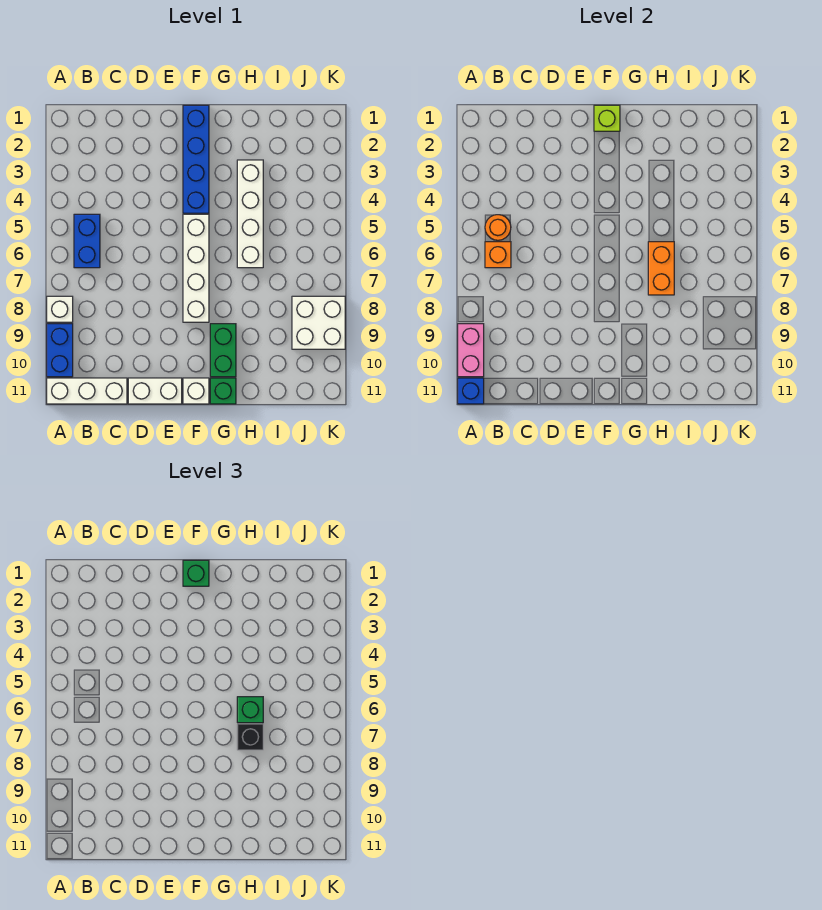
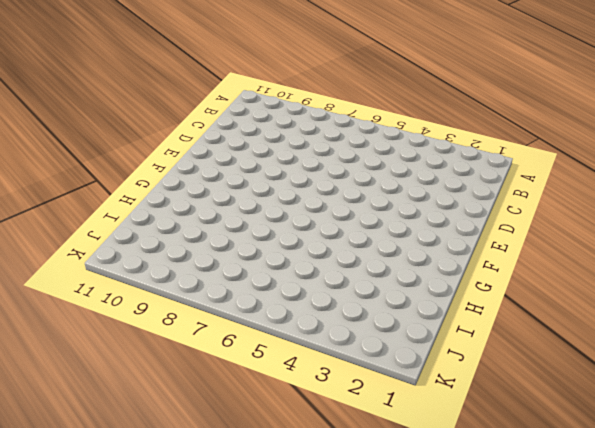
none -> white brick A8 level 1
none -> blue brick A9:A10 level 1
none -> white brick A11:C11 level 1

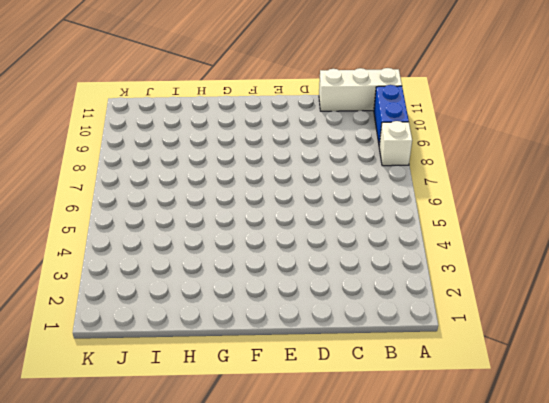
none -> blue brick B5:B6 level 1
none -> white brick D11:E11 level 1
none -> blue brick F1:F4 level 1

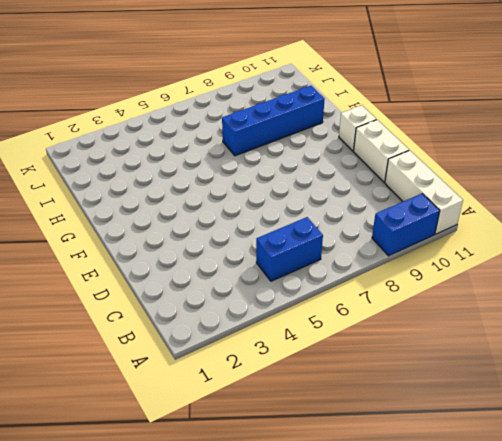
blue brick H7:H10 level 1 -> blue brick F1:F4 level 1
none -> white brick A8 level 1
none -> white brick F5:F8 level 1
none -> green brick G9:G10 level 1

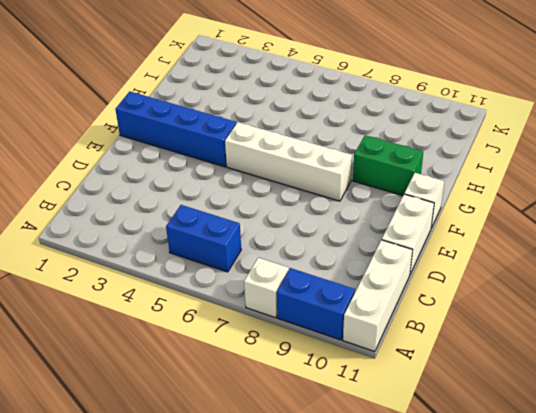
none -> green brick G11 level 1
none -> white brick H3:H6 level 1
none -> white brick J8:K9 level 1

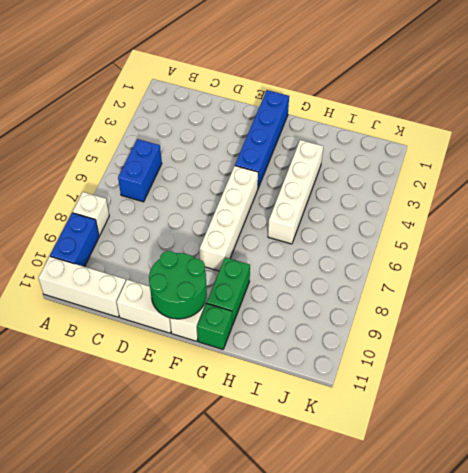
green round brick E10:F11 level 2 -> none
none -> white brick J8:K9 level 1
none -> pink brick A9:A10 level 2
none -> blue brick A11 level 2

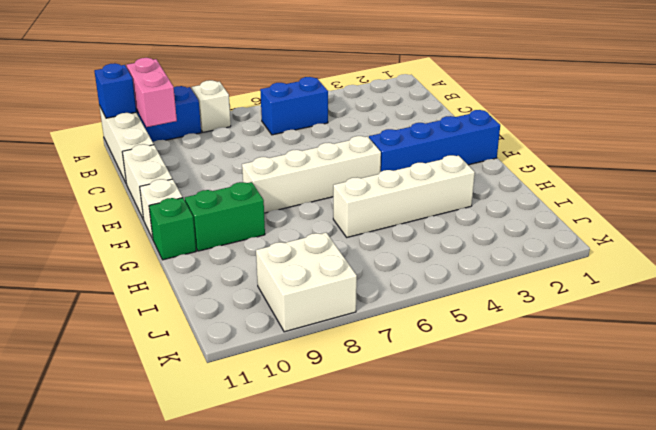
pink brick A10:B10 level 2 -> pink brick A9:A10 level 2
none -> orange round brick B5 level 2
none -> orange brick B6 level 2
none -> lime brick F1 level 2

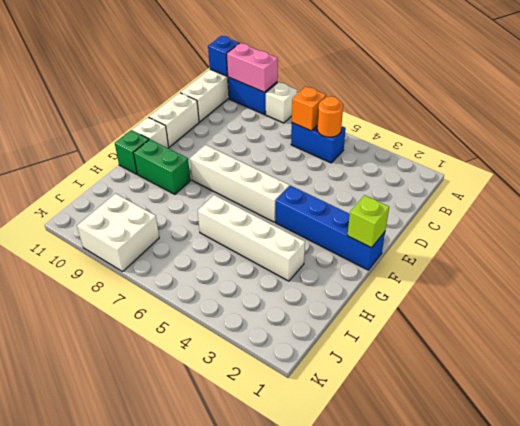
none -> orange brick H6:H7 level 2
none -> green brick F1 level 3
none -> green brick H6 level 3

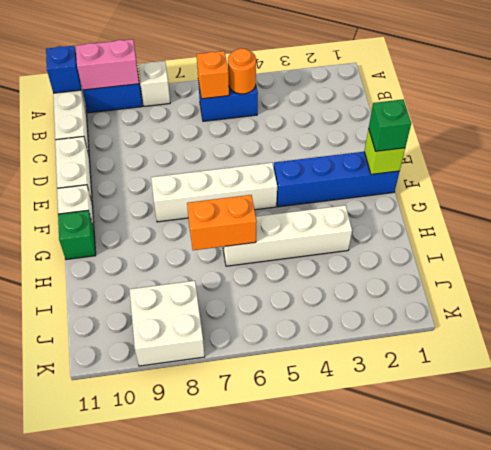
none -> green brick G9:G10 level 1
none -> green brick H6 level 3
none -> black brick H7 level 3

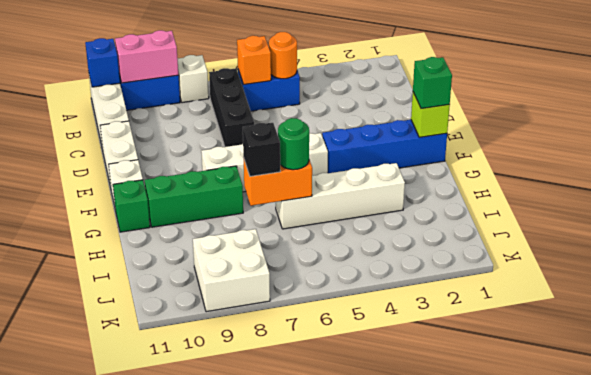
black brick B7:D7 level 1 -> none
green brick G8:G10 level 1 -> green brick G9:G10 level 1
green round brick H6 level 3 -> green brick H6 level 3

